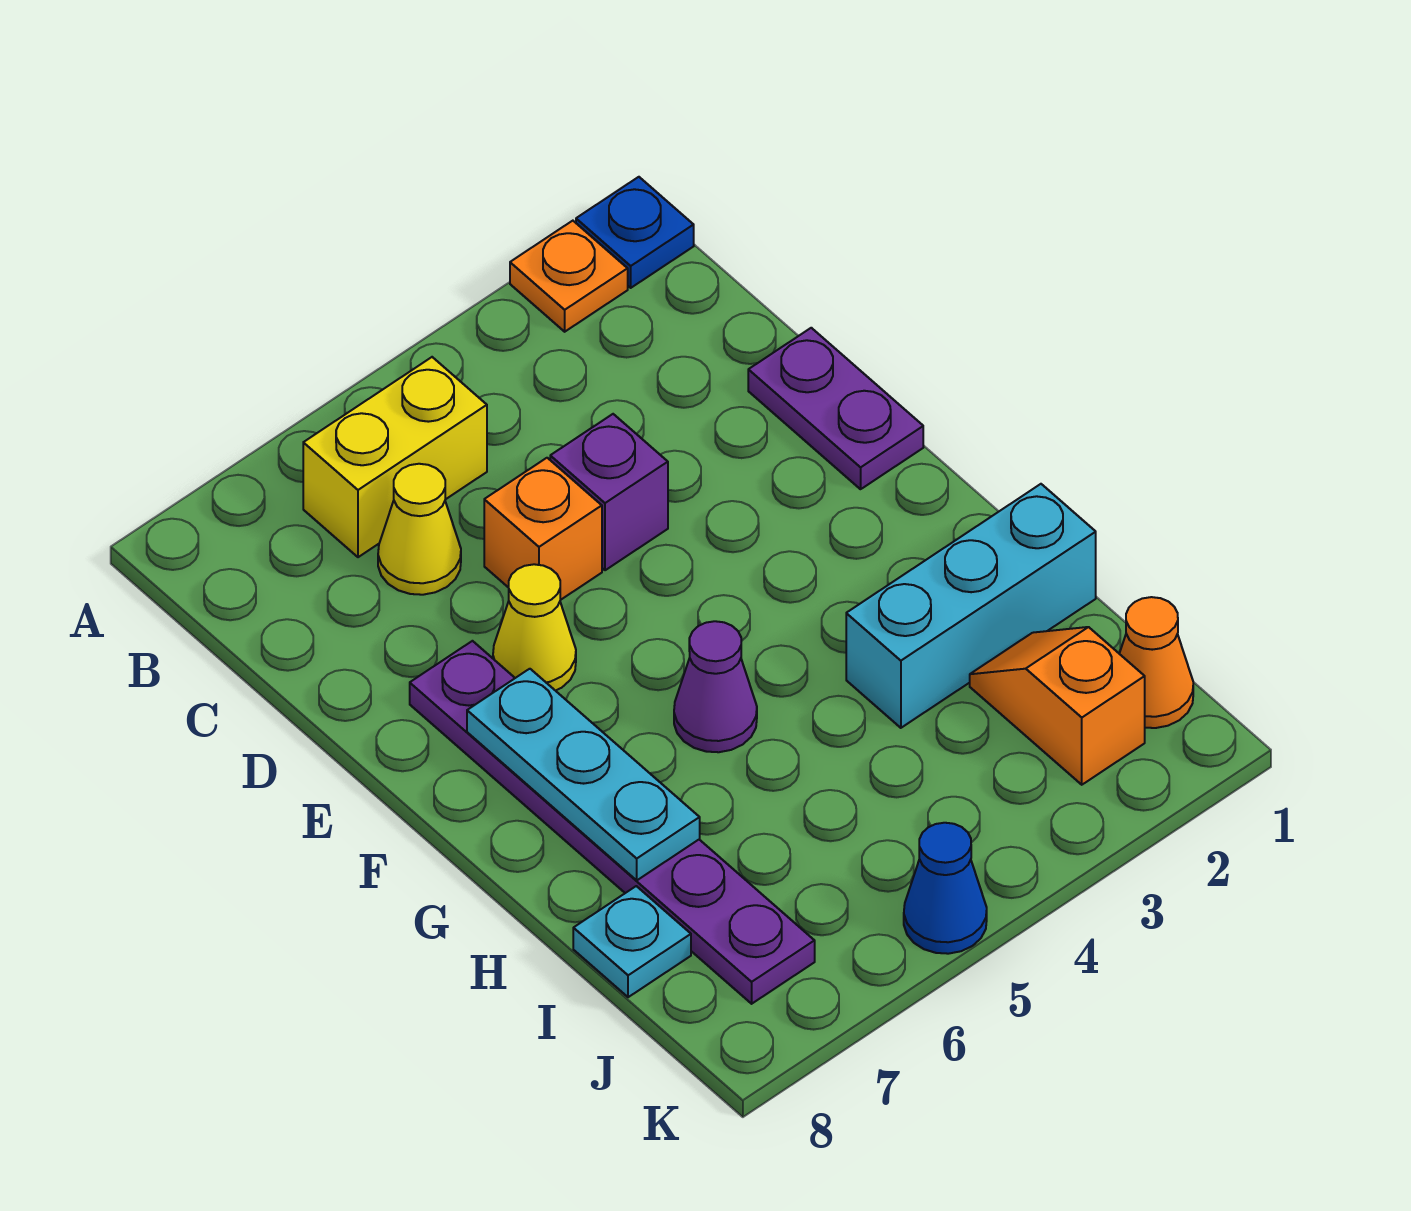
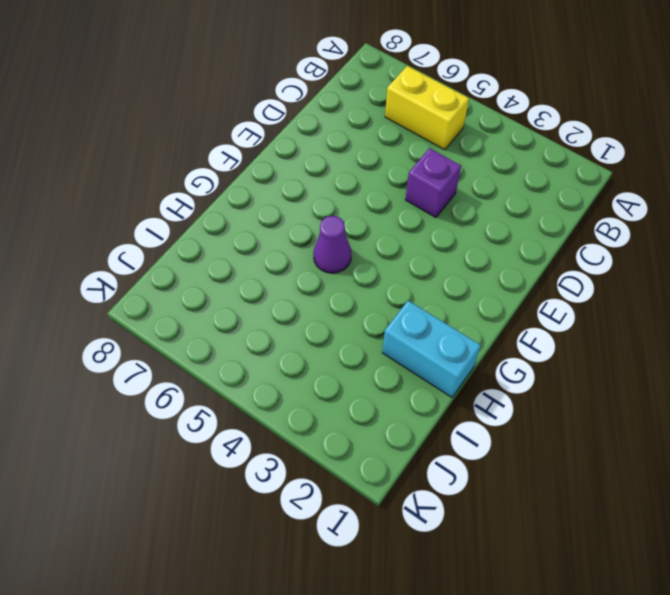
cyan brick H1:H2 level 1 -> cyan brick H1:H3 level 1
none -> blue plate A1 level 1
none -> orange plate A2 level 1
none -> yellow cone C6 level 1

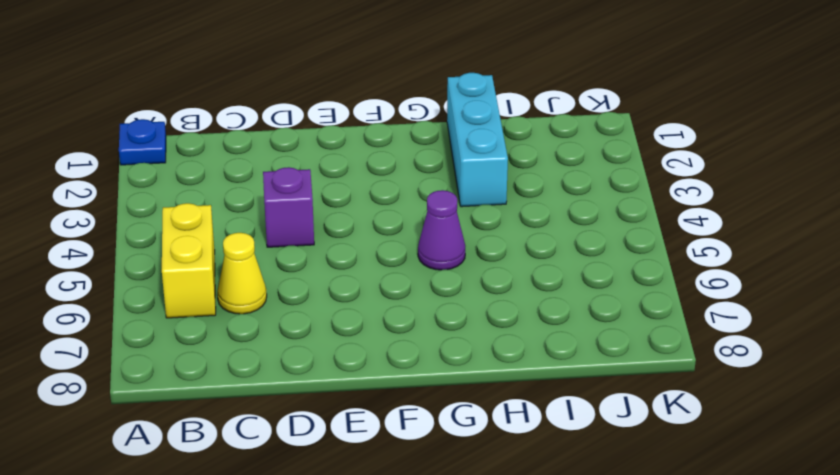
none -> orange plate A2 level 1
none -> purple plate D1:E1 level 1
none -> orange brick D5 level 1

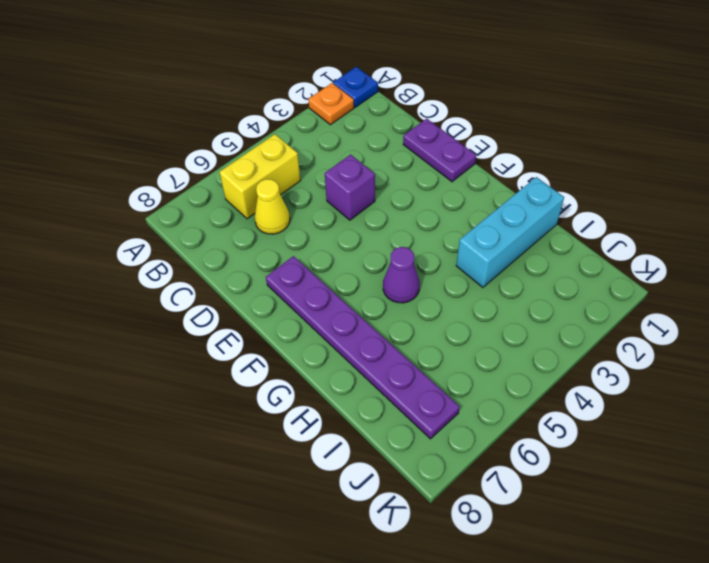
none -> orange brick D5 level 1
none -> yellow cone E6 level 1
none -> orange slope I2:J2 level 1 top J

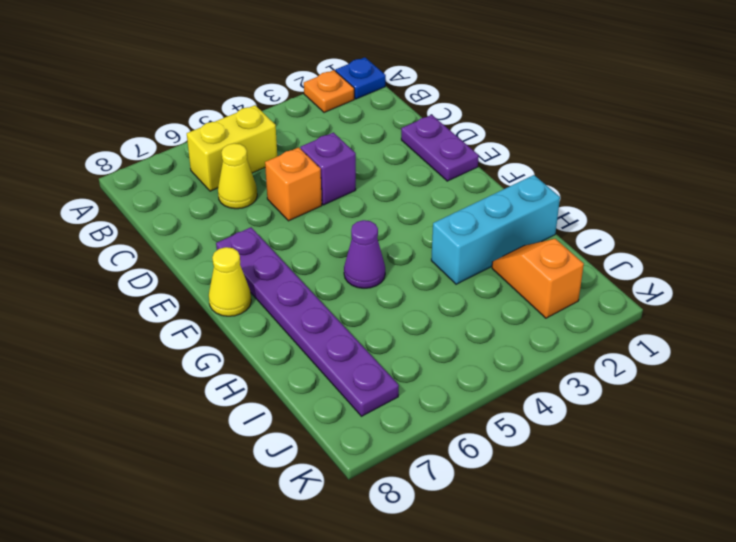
yellow cone F8 level 1 -> yellow cone E6 level 1
none -> cyan plate I8 level 1
none -> orange cone J1 level 1
none -> blue cone K5 level 1

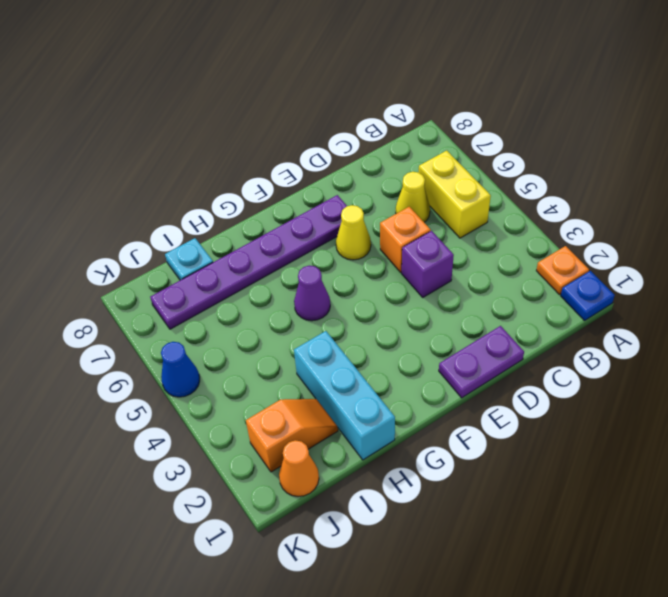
none -> cyan plate F7:H7 level 2

